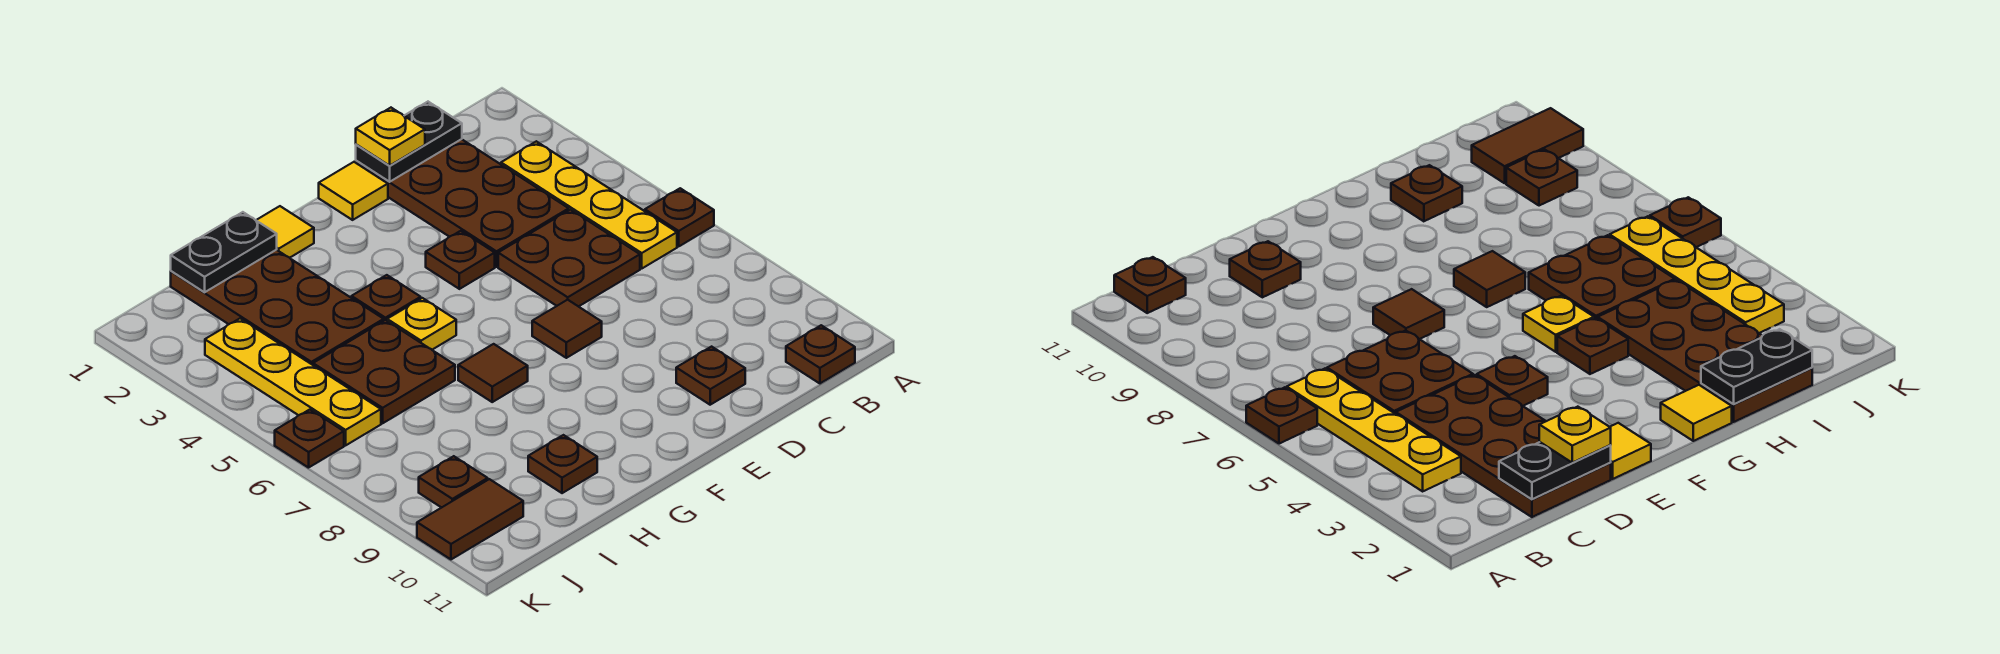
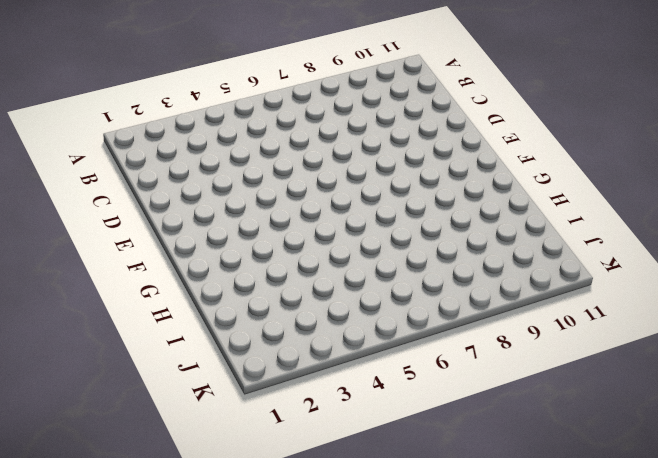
none -> brown plate A6 level 1
none -> yellow plate B3:B6 level 1
none -> brown plate B11 level 1

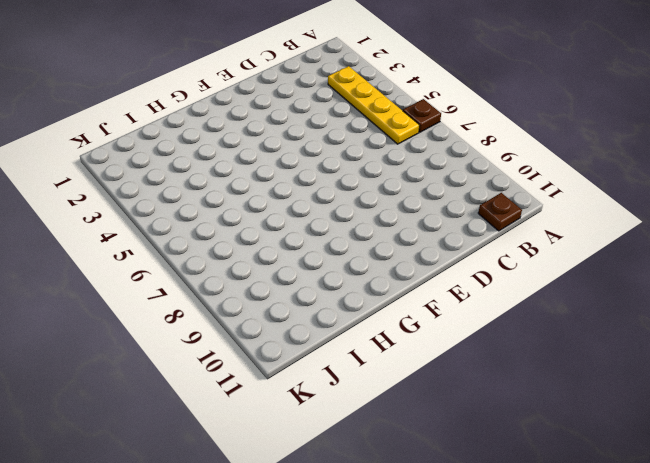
none -> brown plate C1:D4 level 1
none -> brown plate C5:D6 level 1
none -> brown plate D10 level 1

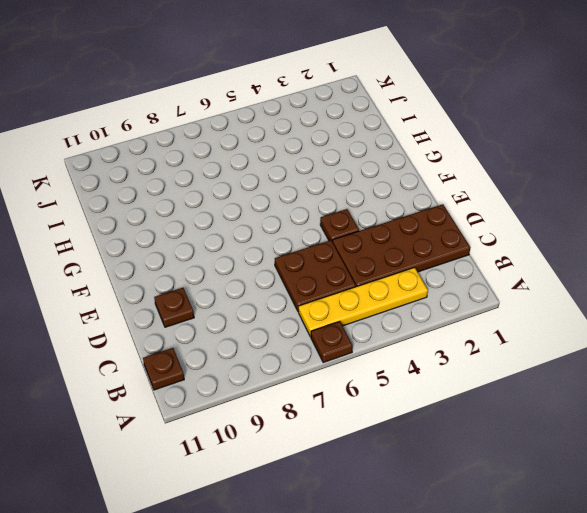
none -> yellow tile E1 level 1
none -> brown tile E7 level 1
none -> yellow tile G1 level 1

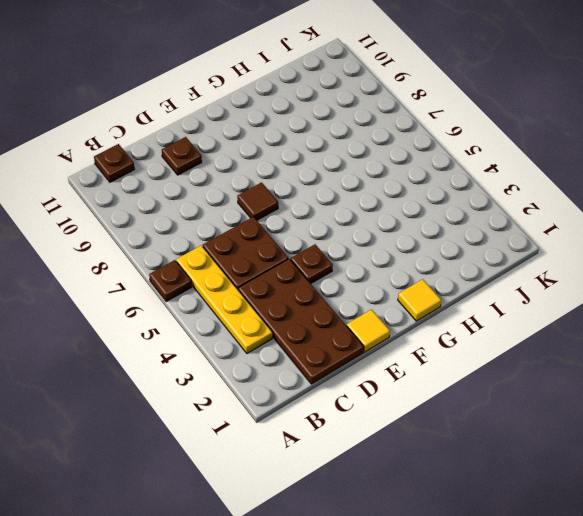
none -> brown plate G4 level 1
none -> yellow plate G5 level 1
none -> brown tile G7 level 1

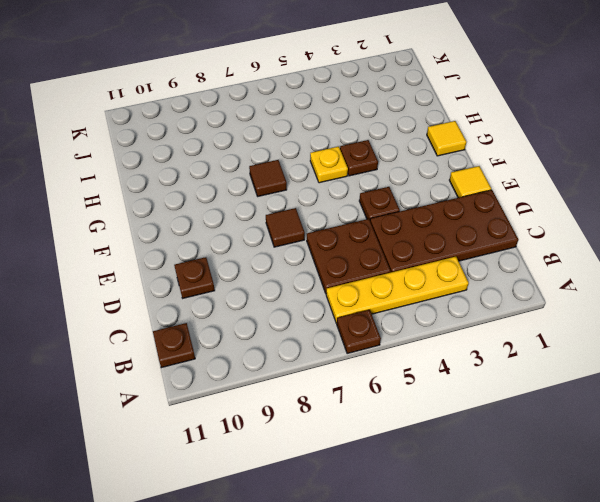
none -> brown plate H1:I4 level 1
none -> brown plate H5:I6 level 1
none -> brown plate H10 level 1

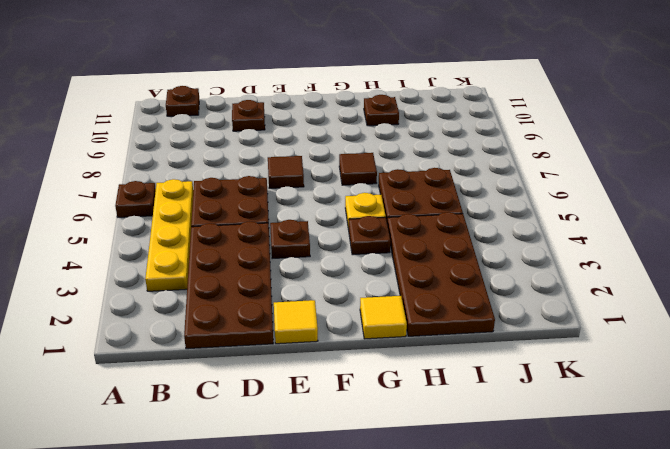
none -> yellow plate J3:J6 level 1
none -> brown plate J9 level 1
none -> brown tile J10:K10 level 1

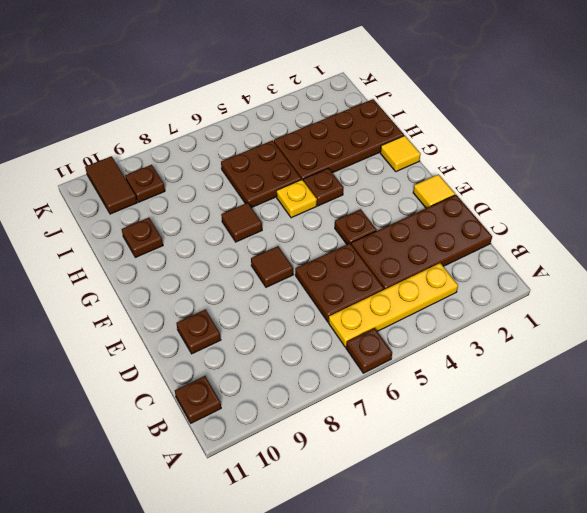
none -> yellow plate J3:J6 level 1
none -> brown plate K6 level 1
none -> black plate C1:D1 level 2

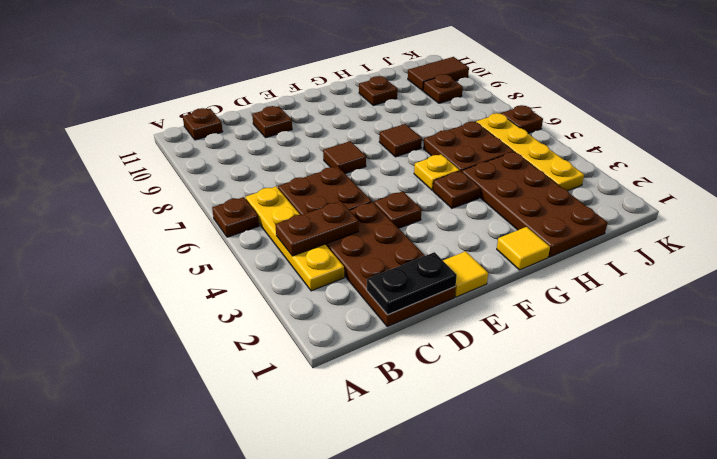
brown plate B4:C4 level 2 -> none
none -> black plate H1:I1 level 2
none -> yellow plate D1 level 3

